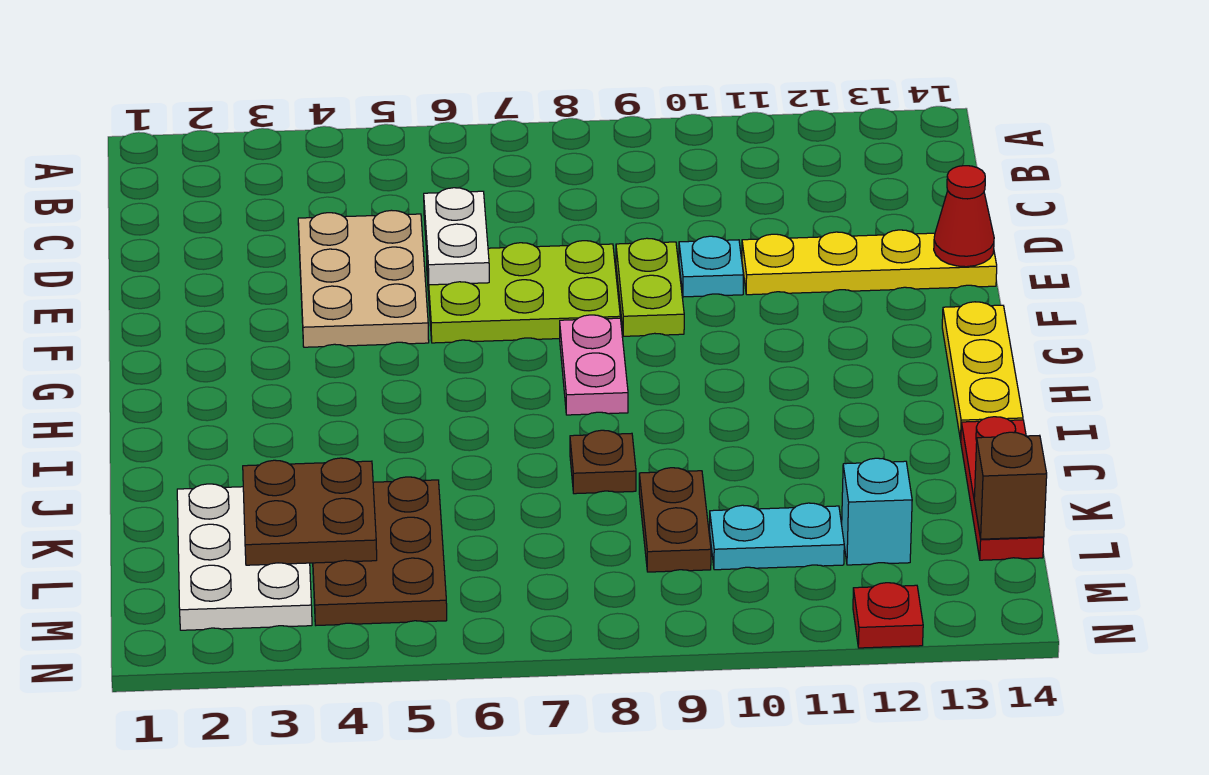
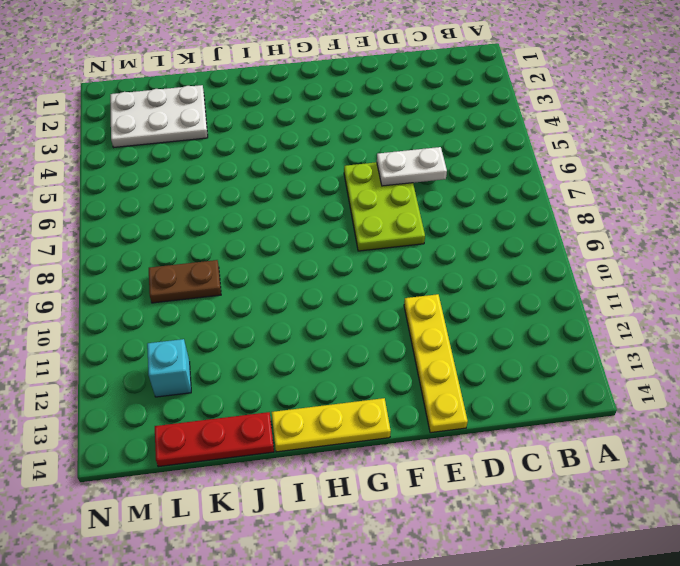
none -> tan plate D4:F5 level 1
none -> lime plate E9:F9 level 1
none -> cyan plate E10 level 1

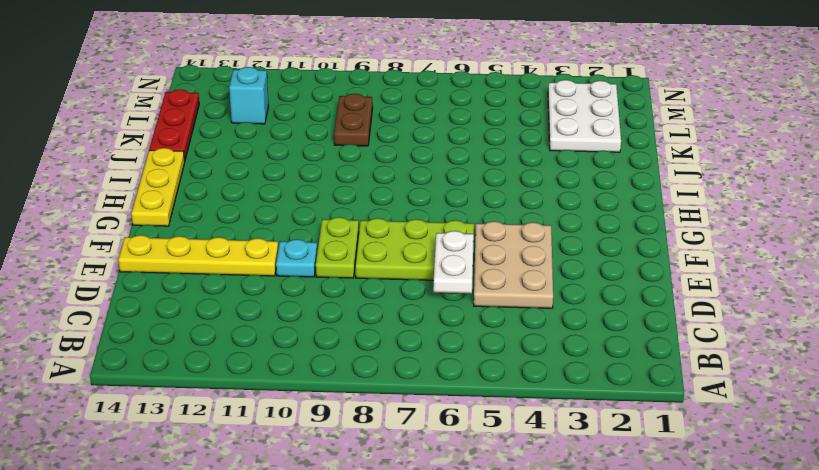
none -> pink plate G8:H8 level 1
none -> brown plate J8 level 1
none -> brown plate K4:M5 level 1

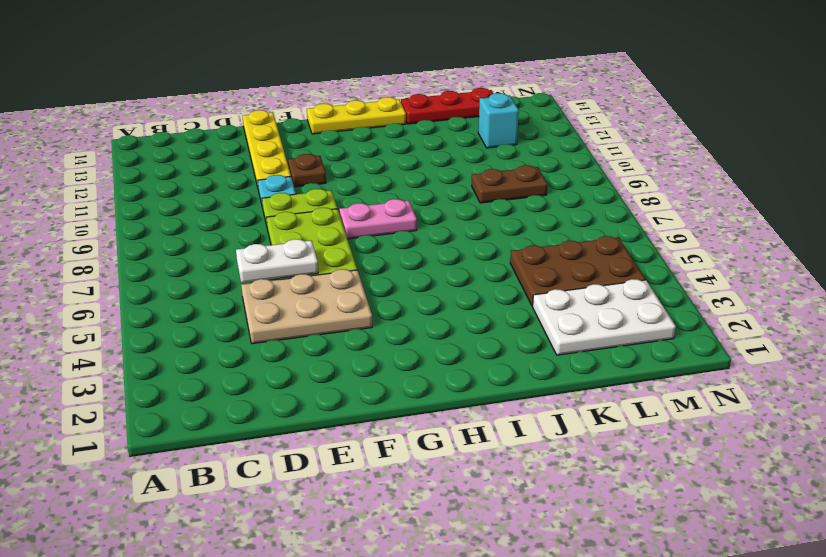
brown plate F11 level 1 -> brown plate J8 level 1
none -> cyan plate L10:L11 level 1
none -> red plate N12 level 1
none -> red cone E14 level 2

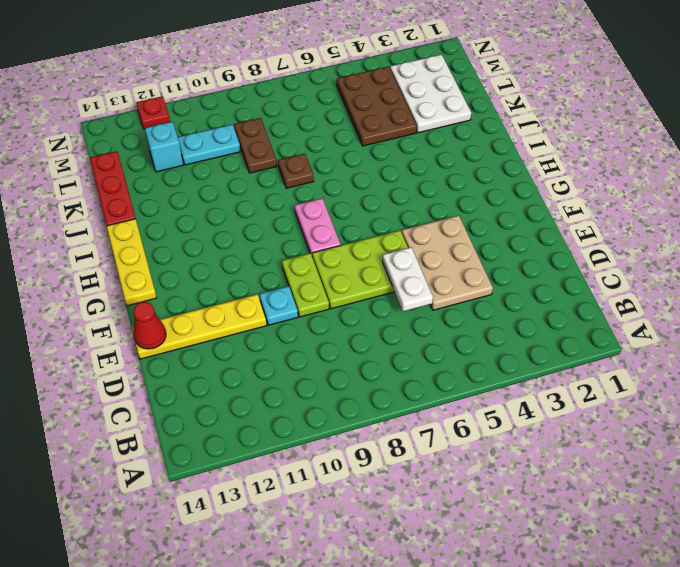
none -> brown plate K3:L4 level 2
none -> brown brick L14 level 2

